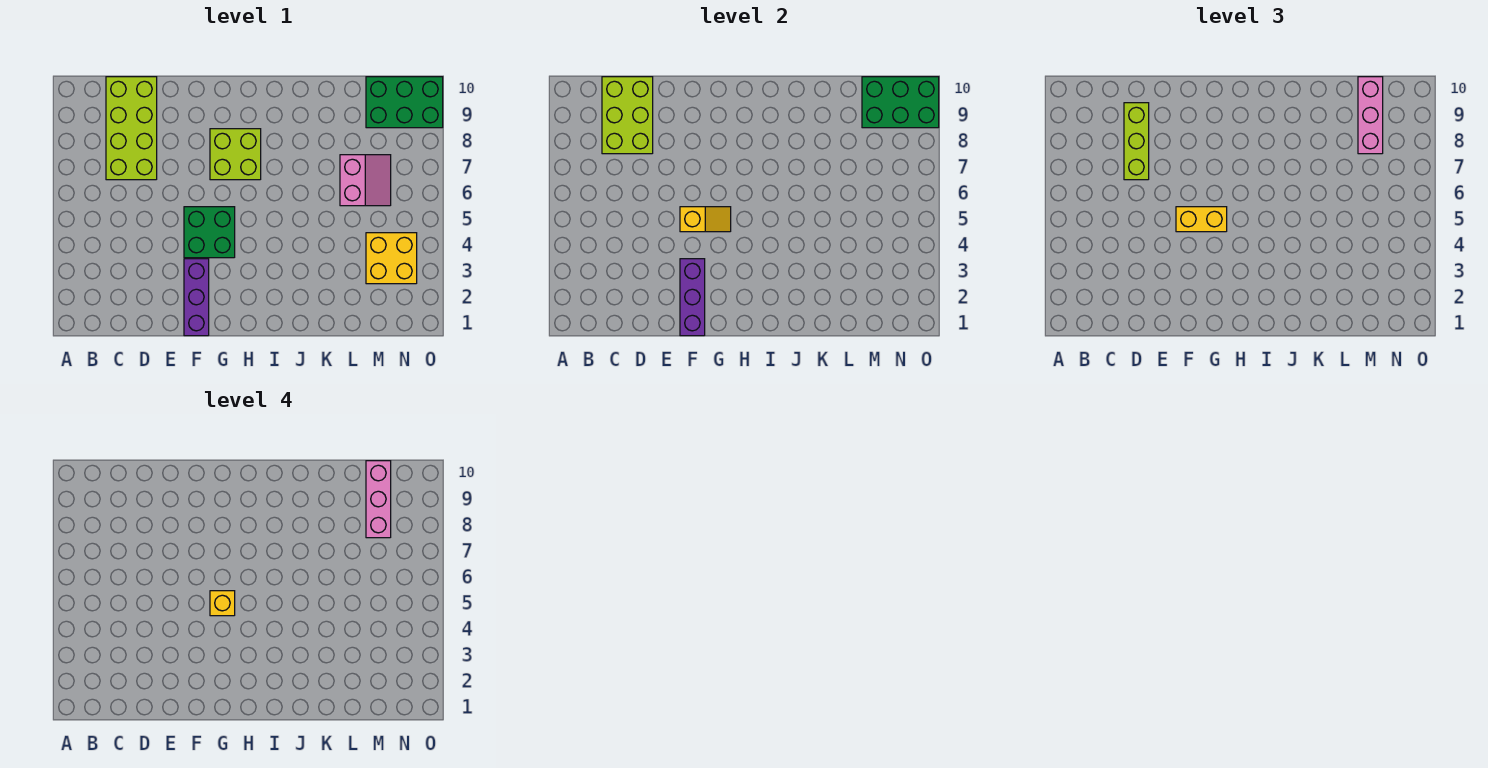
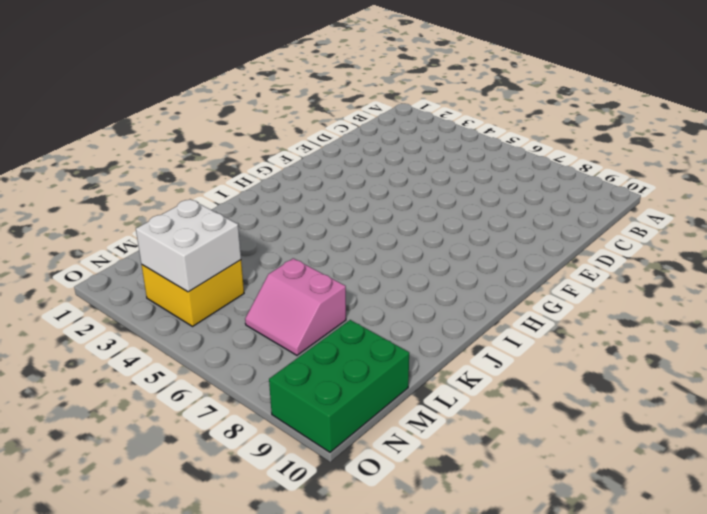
white brick M3:N4 level 2 -> none
none -> lime brick C7:D10 level 1
none -> purple brick F1:F3 level 1
none -> green brick F4:G5 level 1

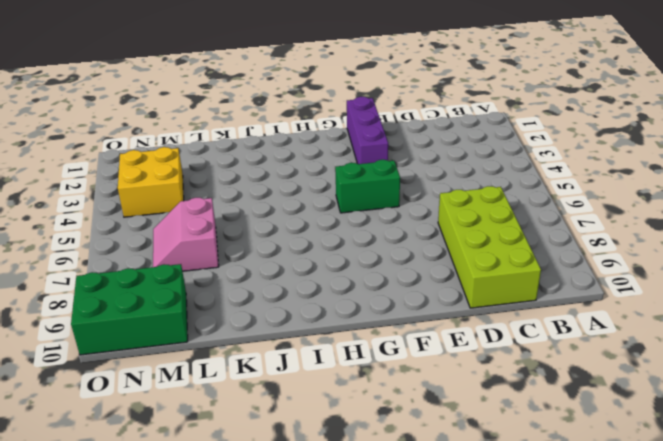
green brick F5:G5 level 1 -> green brick F4:G5 level 1
none -> lime brick G7:H8 level 1
none -> lime brick C8:D10 level 2
none -> purple brick F1:F3 level 2

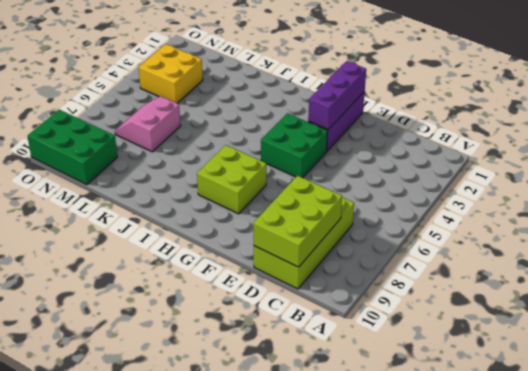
none -> yellow slope F5:G5 level 2 top F
none -> green brick M9:O10 level 2
none -> lime brick D7:D9 level 3

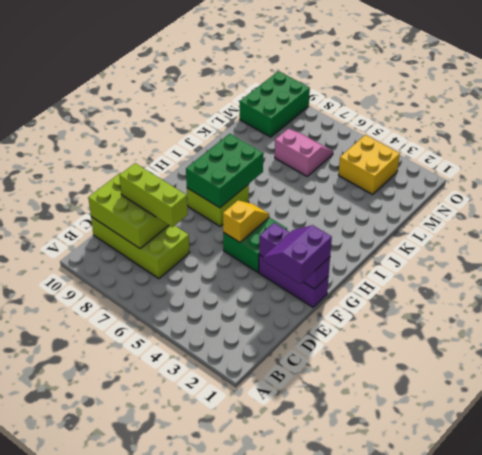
purple slope E1:F2 level 3 top 1 -> none
green brick G7:I8 level 2 -> green brick M9:O10 level 2
none -> yellow brick F5:G5 level 3
none -> pink brick M8:M10 level 3
none -> yellow brick G5 level 4

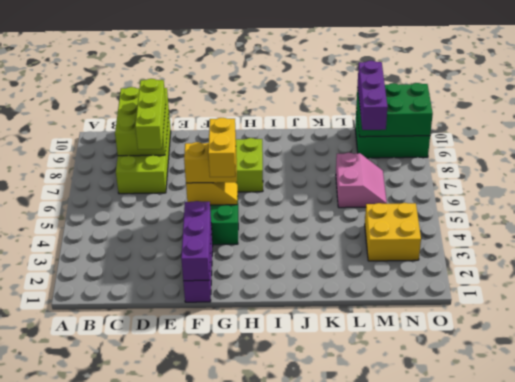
yellow brick G4:G5 level 4 -> yellow brick G5 level 4
purple brick M8:M10 level 3 -> pink brick M8:M10 level 3
none -> pink brick M8:M10 level 4

